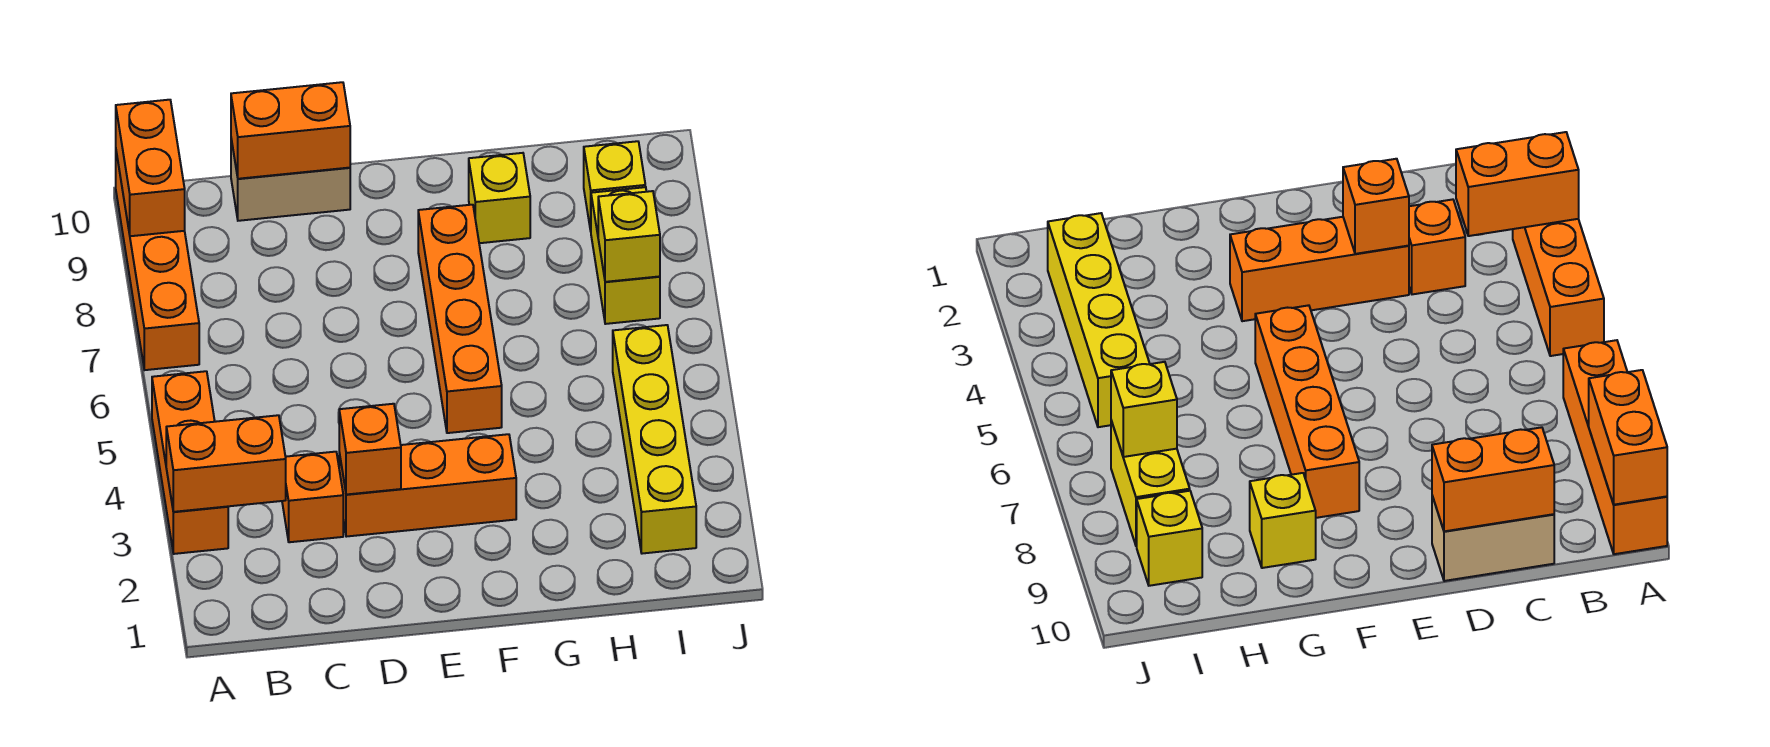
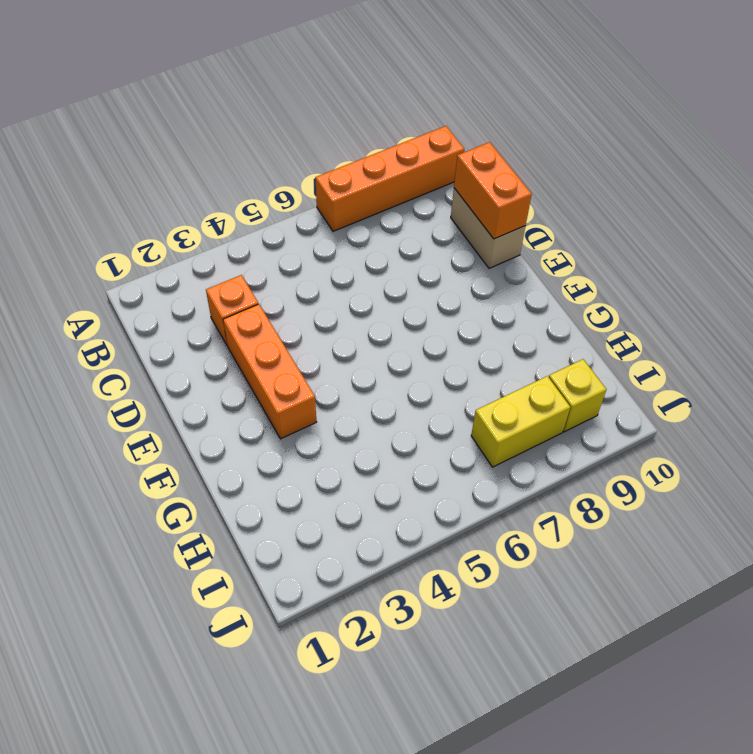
none -> orange brick A3:A5 level 1
none -> orange brick F5:F8 level 1
none -> yellow brick G9 level 1

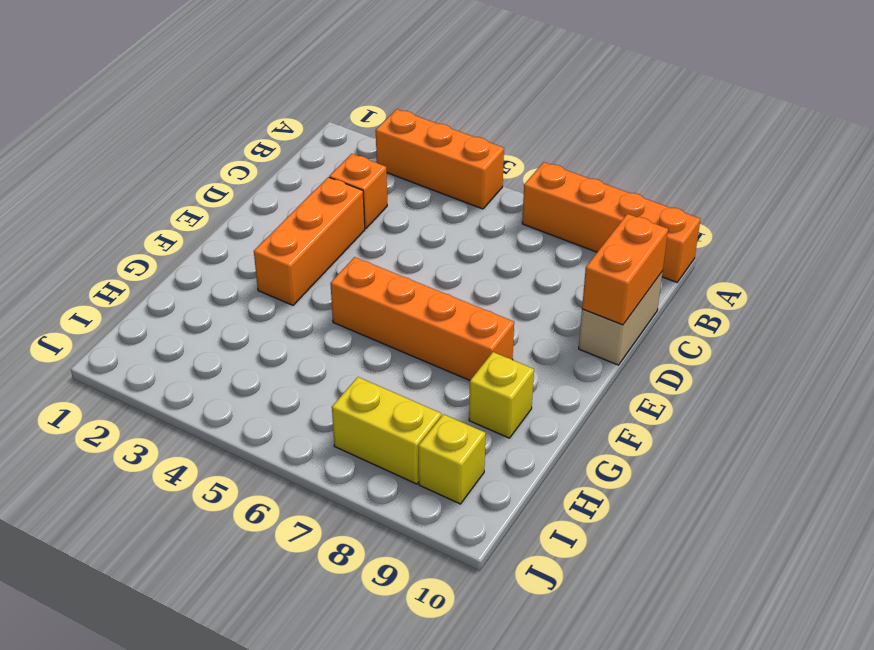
none -> yellow brick I2:I5 level 1
none -> orange brick A3:B3 level 2
none -> orange brick A9:A10 level 2

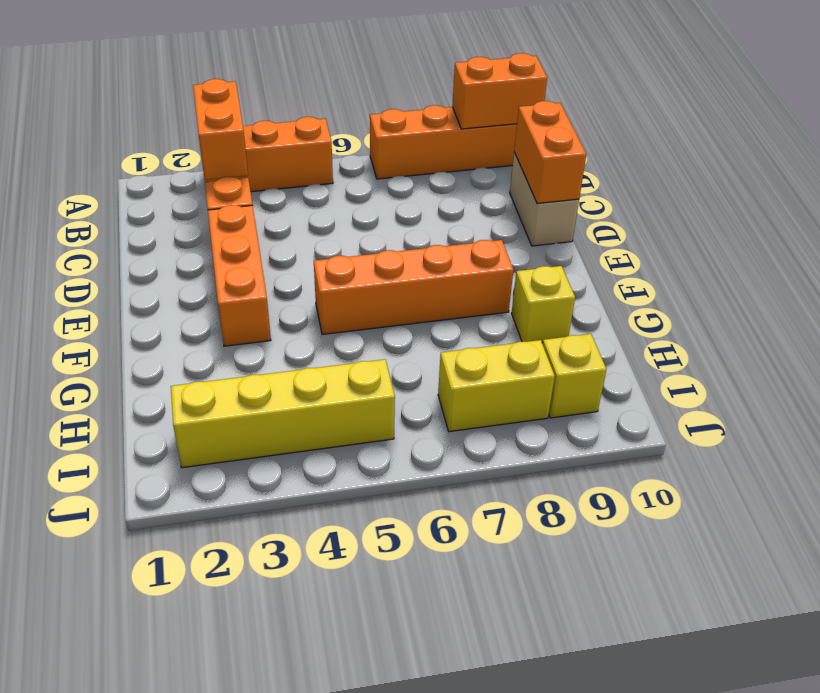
none -> orange brick D3 level 2
none -> yellow brick I7 level 2

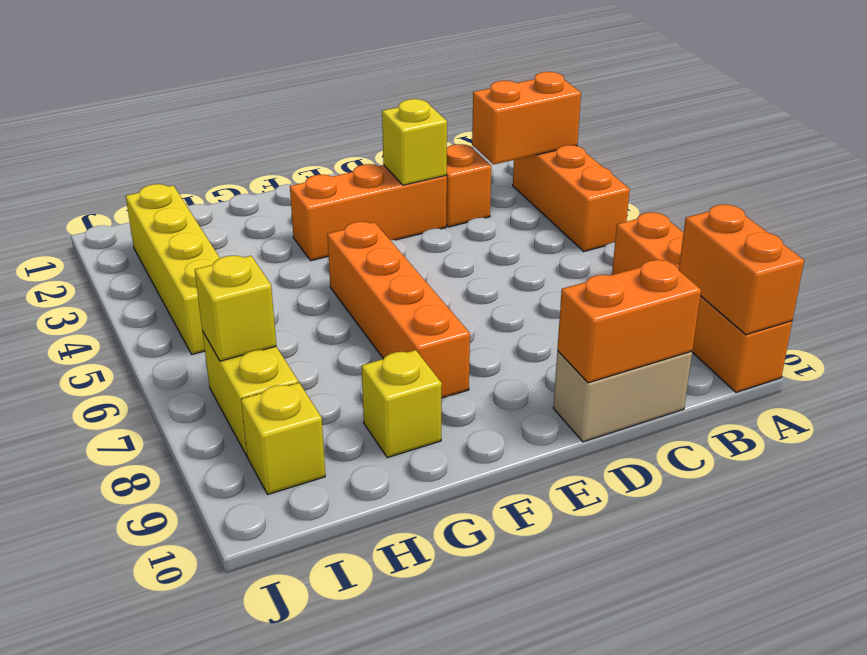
yellow brick D3 level 2 -> orange brick D3 level 2

